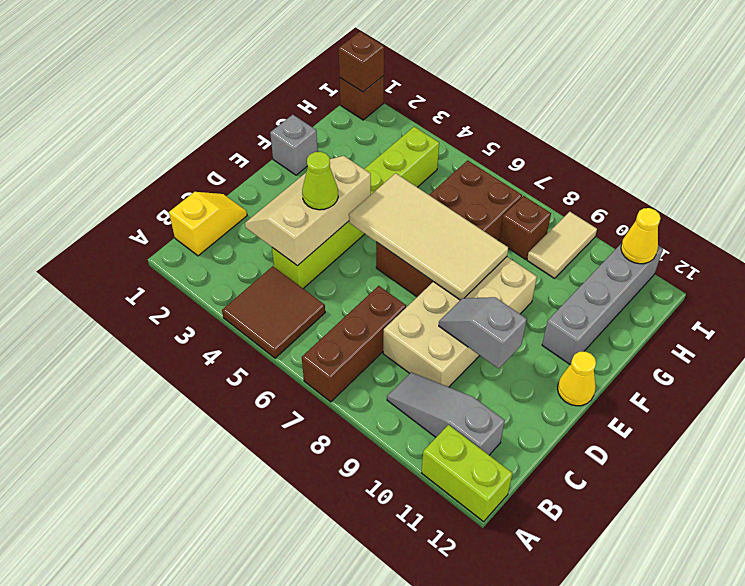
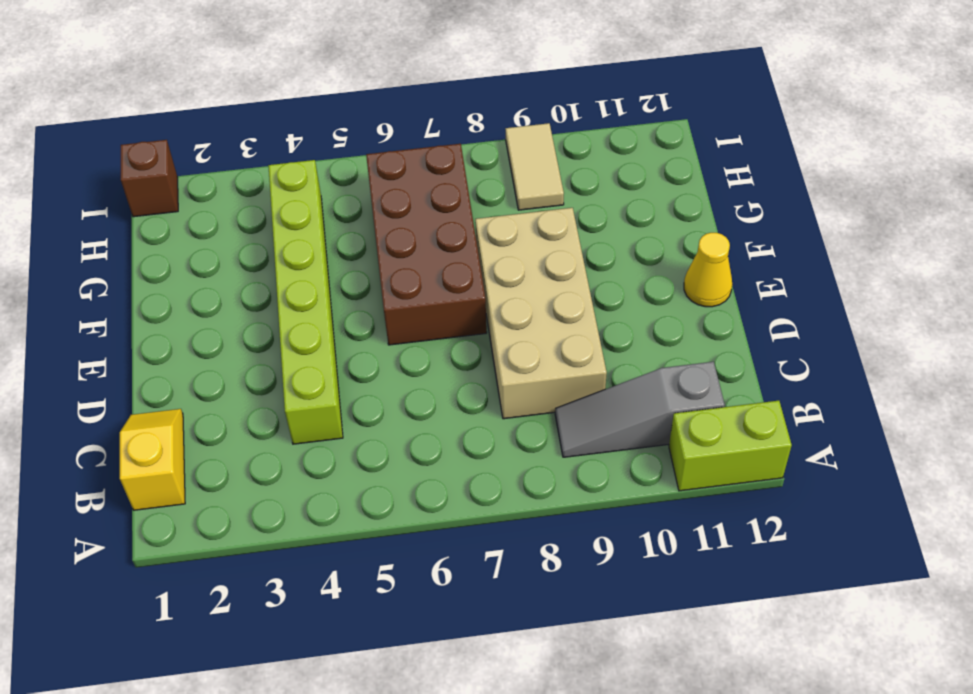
none -> brown tile A4:B5 level 1
none -> brown brick A7:C7 level 1
none -> grey brick F1 level 1

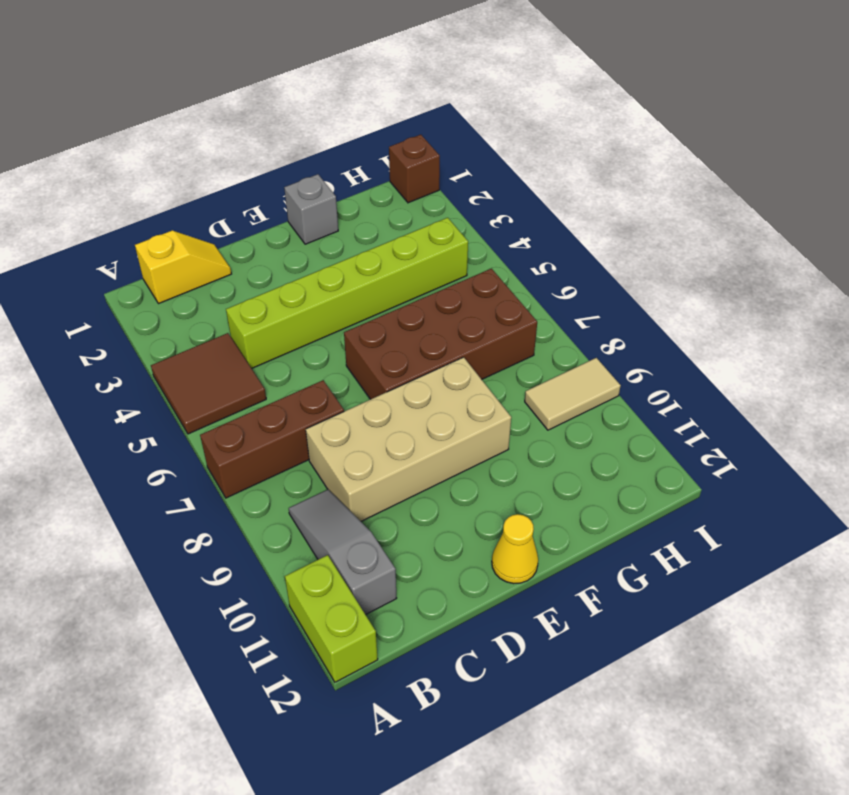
none -> grey brick F11:I11 level 1
none -> brown brick H8 level 1
none -> tan slope C3:E4 level 2 top 4

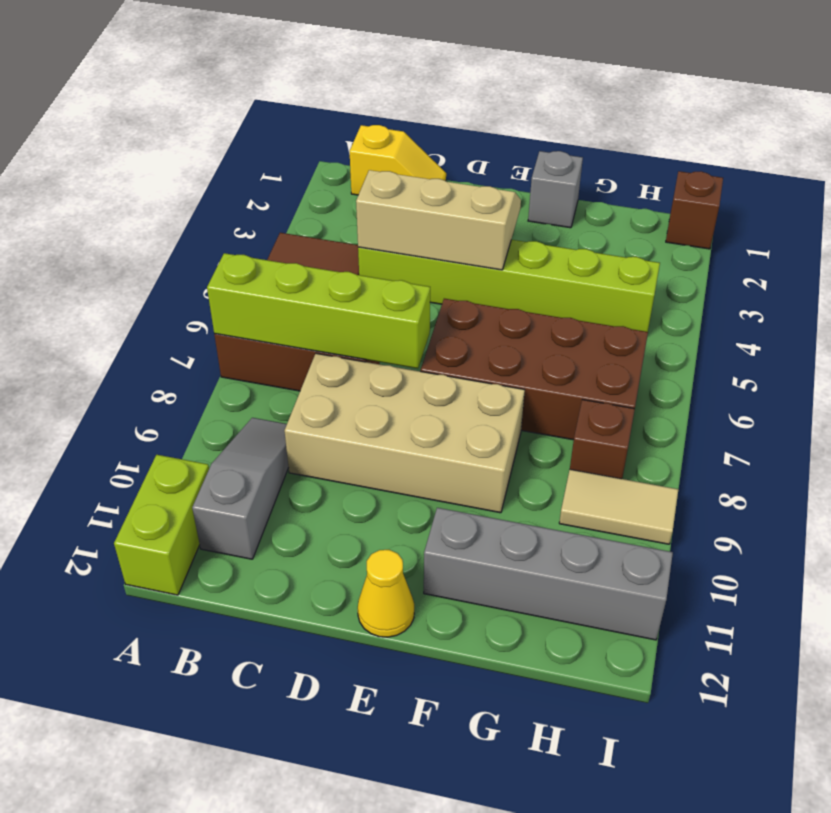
lime brick A7:D7 level 2 -> none
none -> grey slope D9:D10 level 2 top 10
none -> tan tile E5:F8 level 2
none -> brown brick I1 level 2

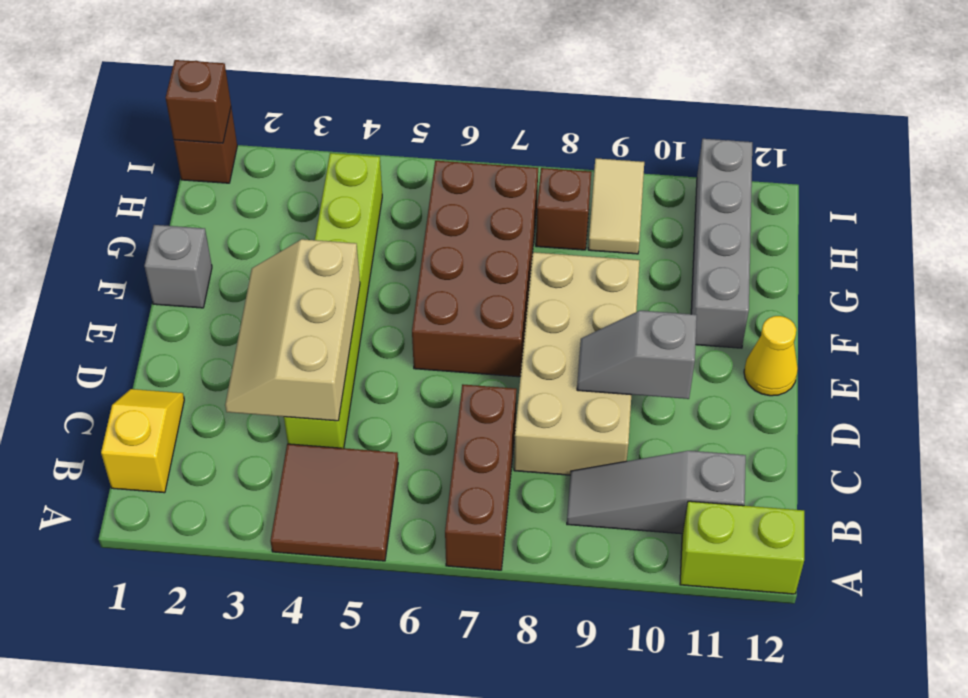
none -> tan tile E5:F8 level 2
none -> yellow cone I11 level 2
none -> lime cone D4 level 3

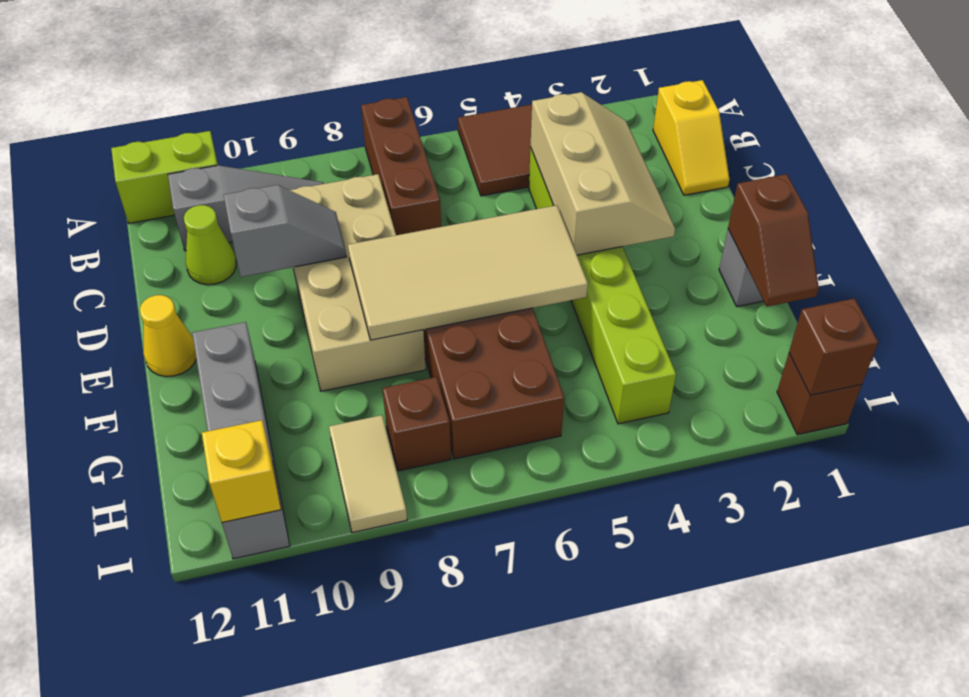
lime cone C11 level 1 -> lime cone D4 level 3
brown slope F1:G1 level 2 top F -> none
yellow brick I11 level 2 -> yellow cone I11 level 2

